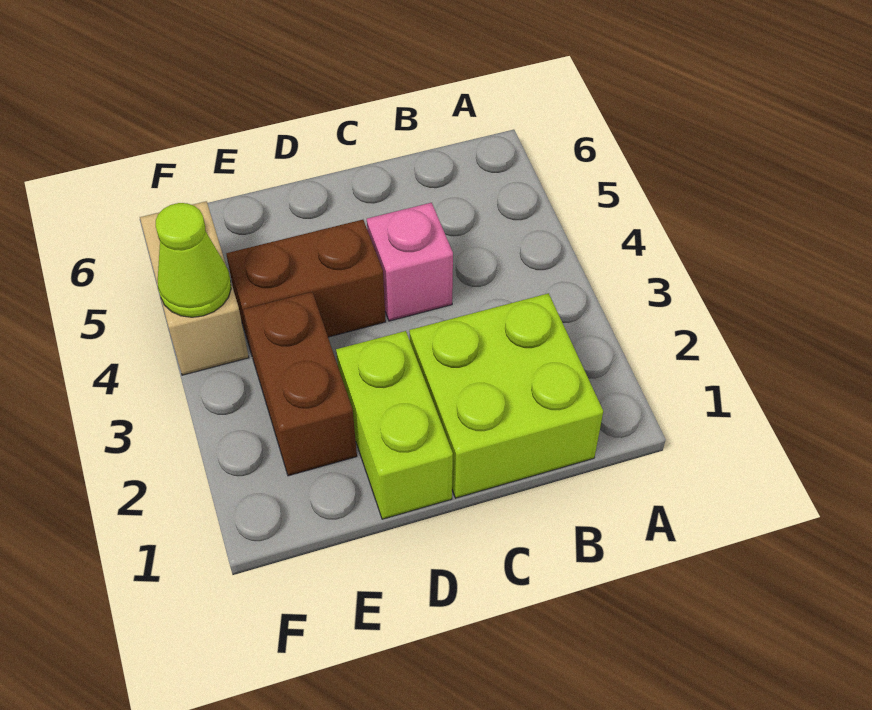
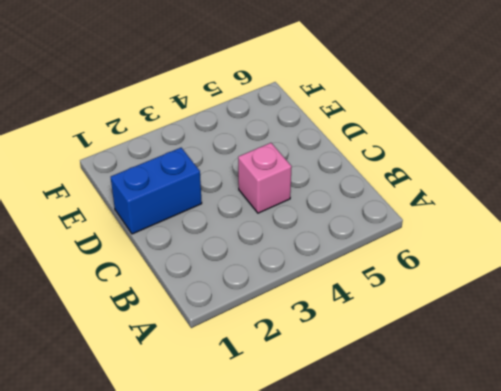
blue brick D1:D2 level 1 -> lime brick D1:D2 level 1
none -> lime brick B1:C2 level 1
none -> brown brick D4:E4 level 1

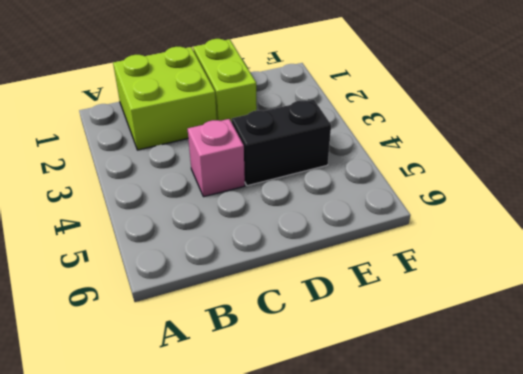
black brick D4:E4 level 1 -> brown brick D4:E4 level 1
none -> brown brick E2:E3 level 1
none -> tan brick F4:F5 level 1

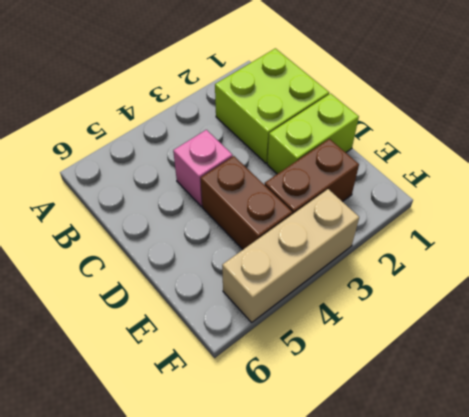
tan brick F3:F5 level 1 -> tan brick F4:F5 level 1
none -> lime cone F4 level 2

